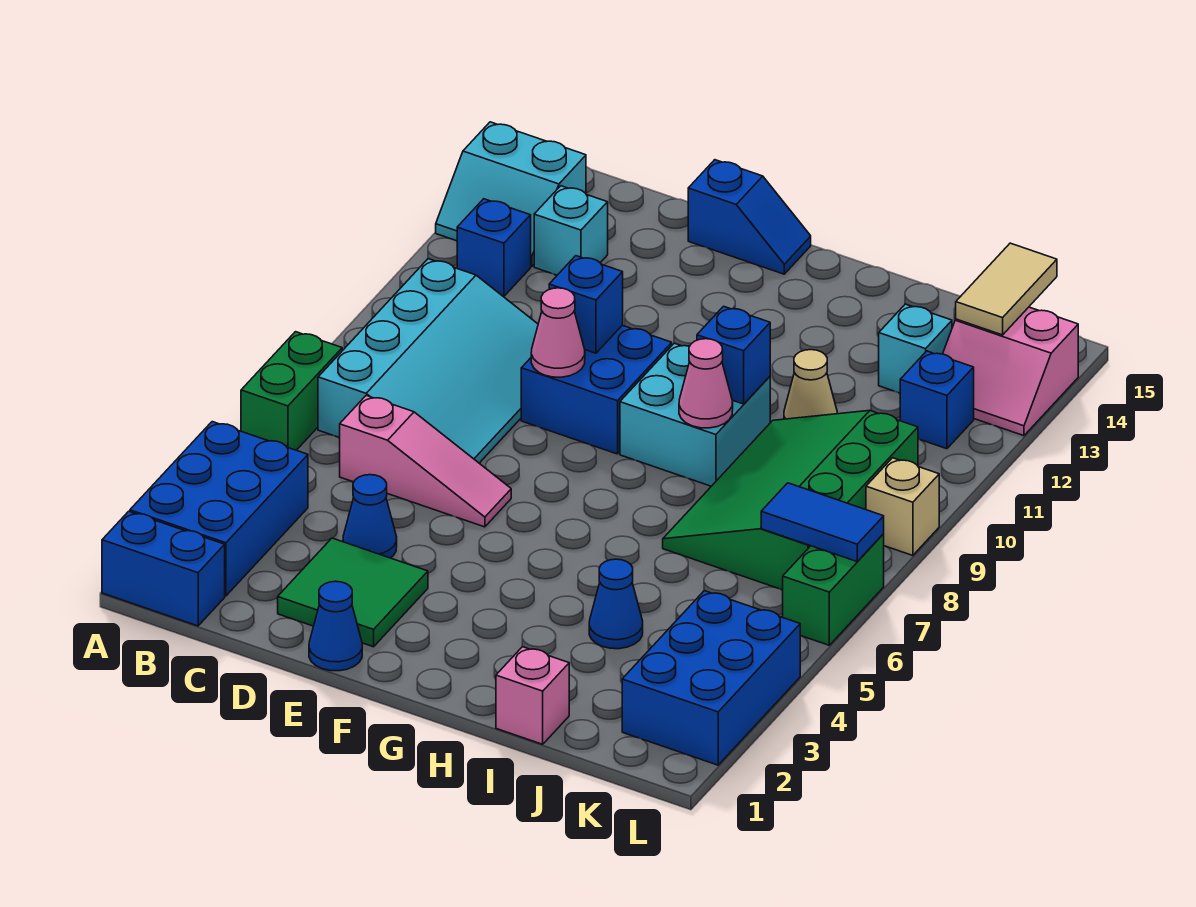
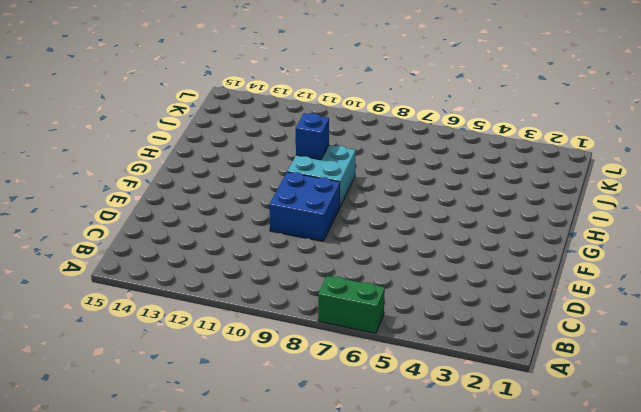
none -> blue brick A1:B1 level 1
none -> blue brick A2:B4 level 1
none -> cyan slope A13:B14 level 1 top 14
none -> cyan slope B7:D10 level 1 top B

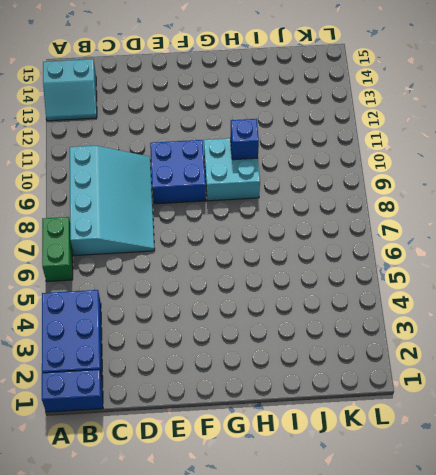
none -> blue brick B12 level 1
none -> pink slope C6:E6 level 1 top C
none -> cyan brick C13 level 1
none -> green tile D2:E3 level 1

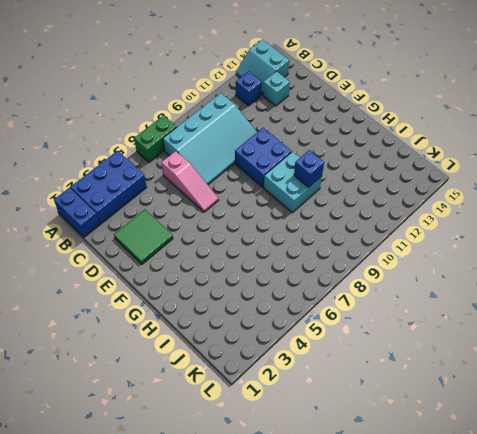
none -> blue cone D4 level 1
none -> blue cone E1 level 1
none -> blue slope E15:F15 level 1 top E
none -> pink brick I1 level 1

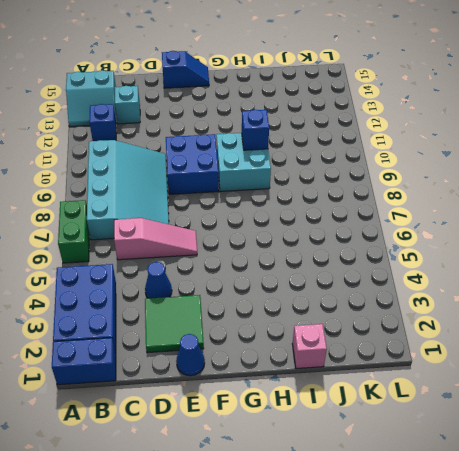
none -> blue cone I4 level 1
none -> green slope I7:K10 level 1 top K
none -> tan cone I11 level 1
none -> cyan brick J13 level 1

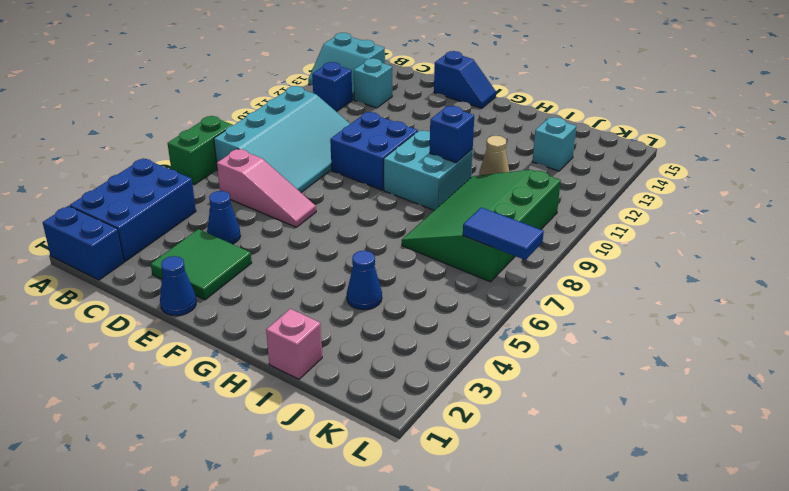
none -> blue brick K2:L4 level 1
none -> blue brick K12 level 1
none -> pink slope K13:L14 level 1 top 14
none -> green brick L6:L7 level 1

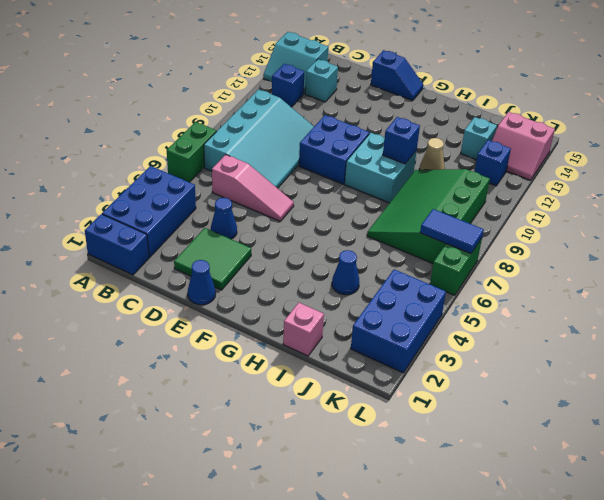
none -> tan brick L9 level 1
none -> pink cone E9 level 2
none -> blue brick E10 level 2
none -> pink cone H9 level 2

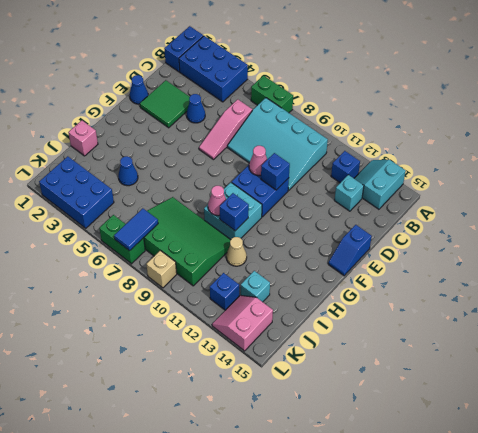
none -> tan tile K14:K15 level 2

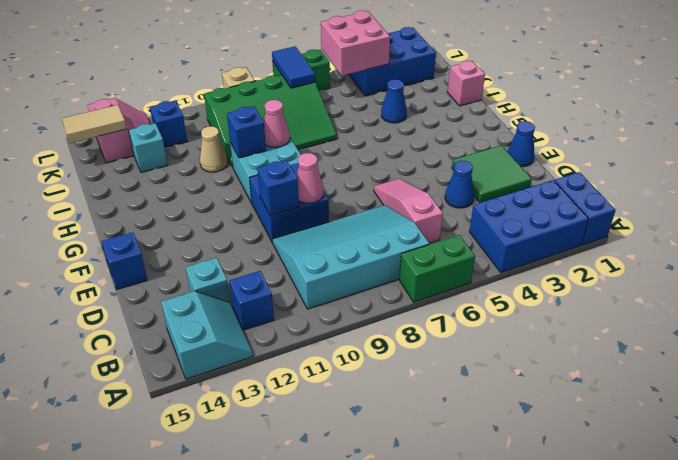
pink brick K4:L5 level 2 -> none

